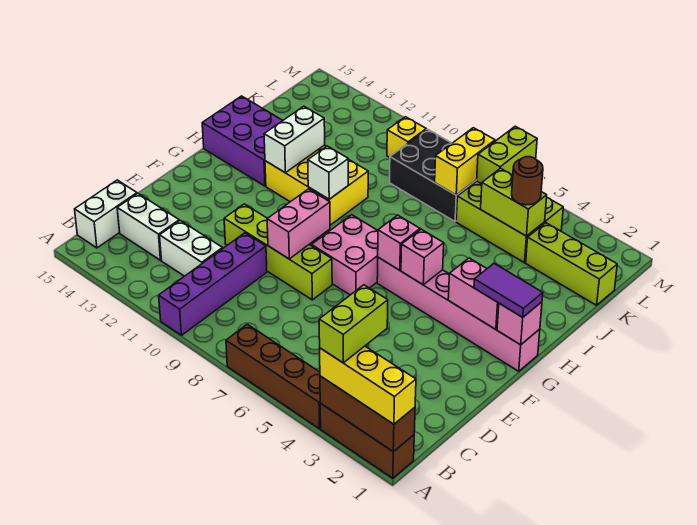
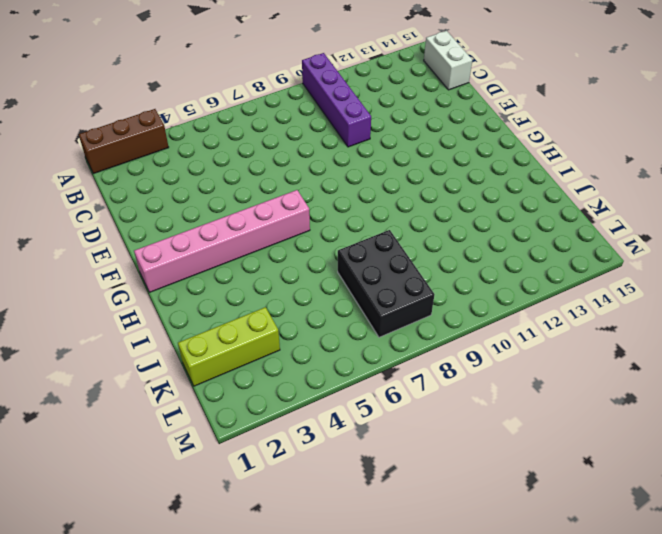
black brick J7:L8 level 1 -> black brick K7:L9 level 1
none -> brown brick A4:A7 level 1
none -> white brick C11:C12 level 1
none -> white brick C13:C14 level 1
none -> lime brick E8:E11 level 1

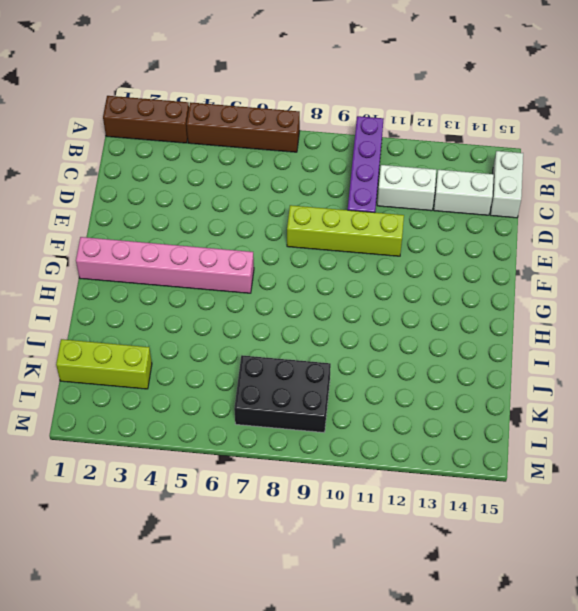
none -> pink brick F7:G8 level 1
none -> yellow brick H10:I12 level 1
none -> purple brick H13:I15 level 1
none -> lime brick K4:L6 level 1

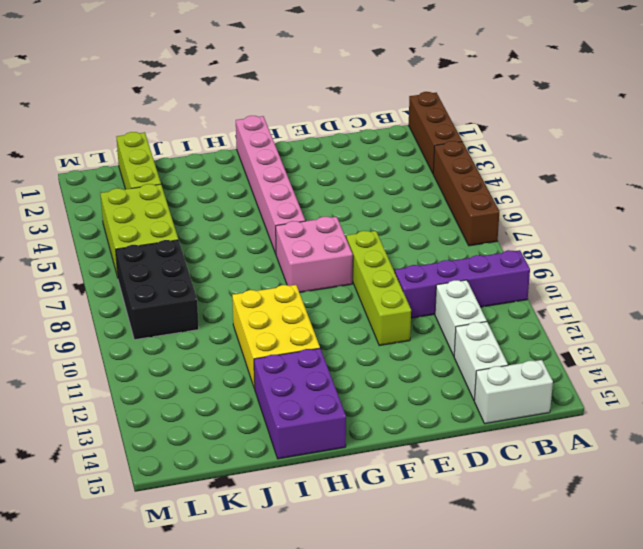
none -> yellow brick L10 level 1
none -> brown brick A1:A3 level 2
none -> pink brick E9:F9 level 2
none -> pink brick G1 level 2

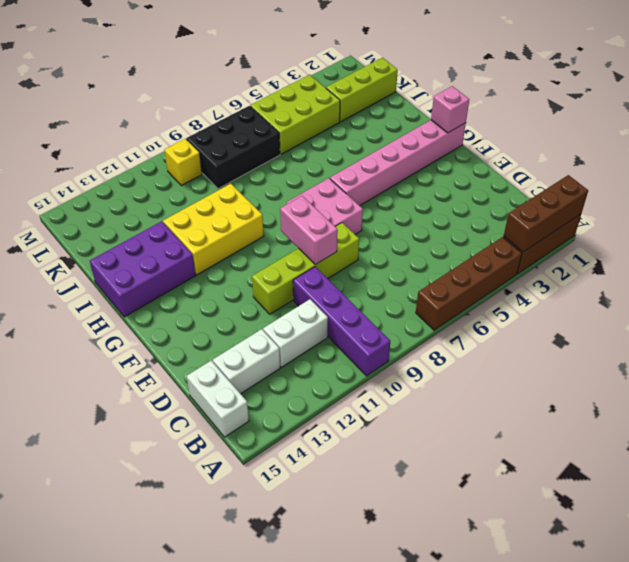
none -> pink brick G2:G3 level 2
none -> pink brick G5 level 2
none -> pink brick G6 level 2
none -> white brick H10 level 2

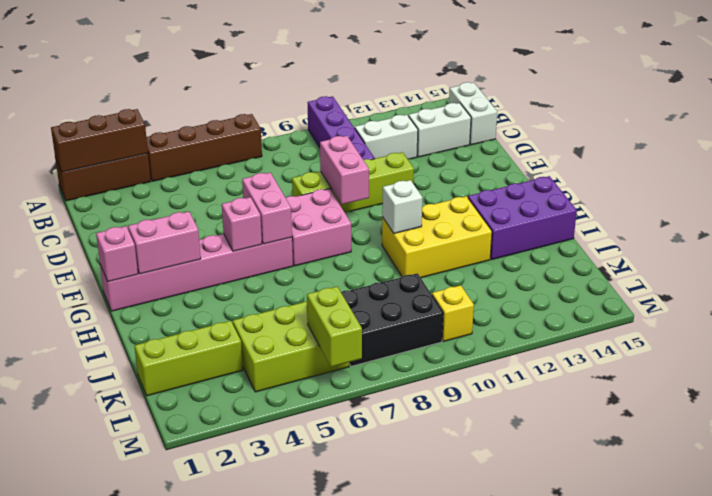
pink brick F6:G6 level 2 -> pink brick G6 level 2
none -> white brick H12:I12 level 2
none -> lime brick K4:K5 level 2
none -> yellow brick K7:L7 level 2
none -> yellow brick A1:A3 level 3

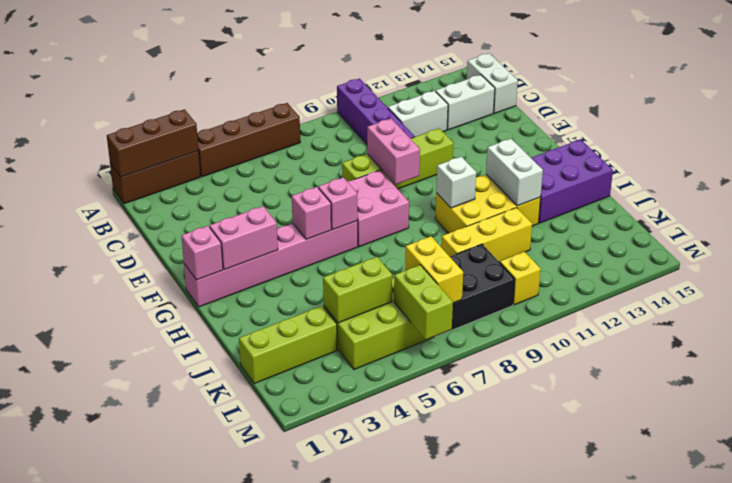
yellow brick J9:J11 level 1 -> yellow brick A1:A3 level 3
none -> purple tile G1:G2 level 3
none -> brown round brick K4 level 3
none -> lime brick A3:B3 level 4

